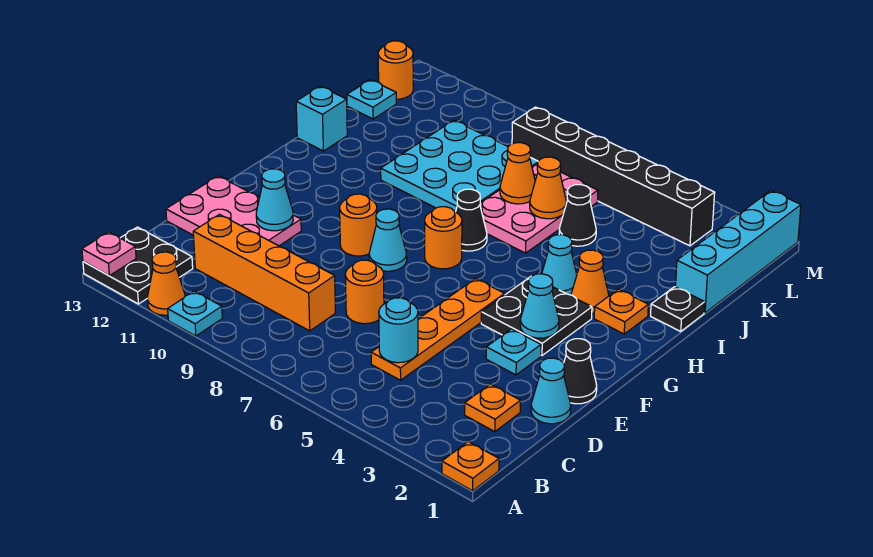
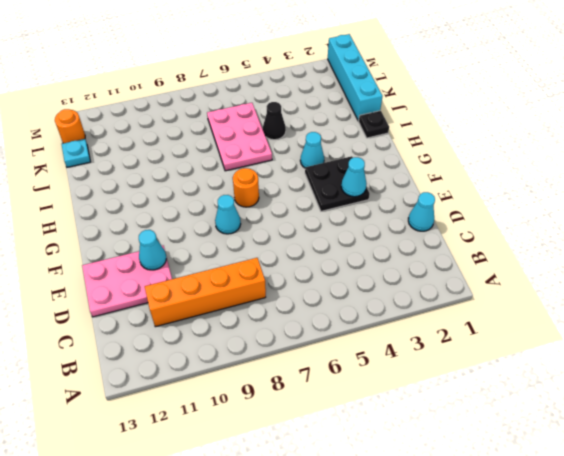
none -> orange plate A1 level 1
none -> cyan plate A10 level 1
none -> orange cone A11 level 1
none -> black plate A12:B13 level 1

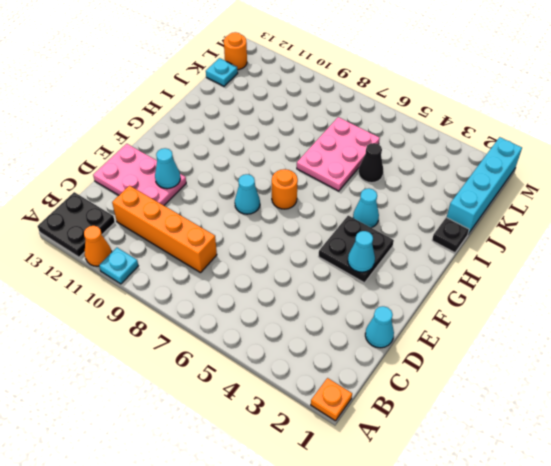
none -> orange plate C2 level 1
none -> orange plate C5:F5 level 1
none -> orange round brick D7 level 1
none -> black cone E1 level 1

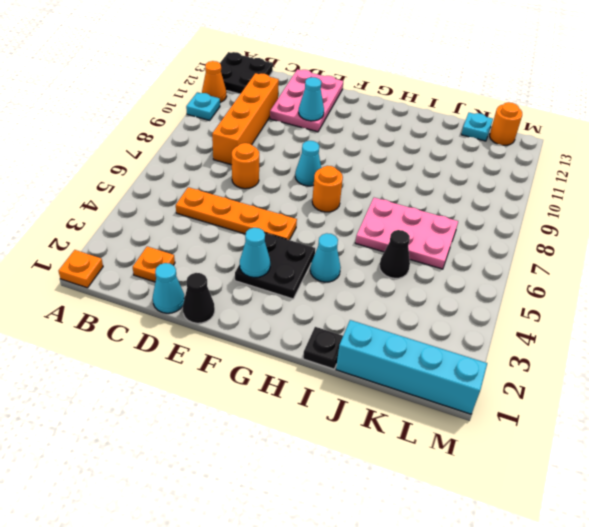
none -> cyan plate E3 level 1
none -> orange round brick F9 level 1
none -> orange plate H2 level 1
none -> orange cone H3 level 1

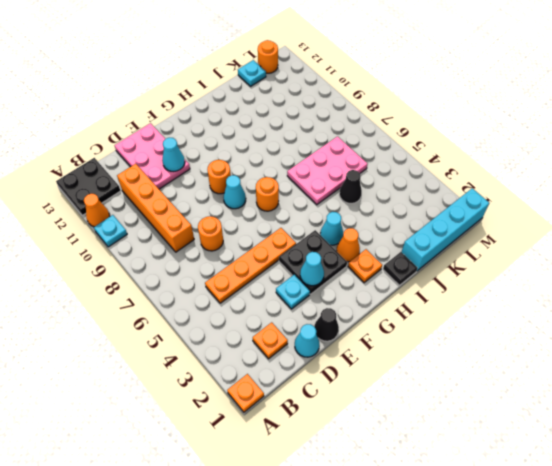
none -> black cone H7 level 1
none -> cyan plate I8:K10 level 1
none -> cyan brick I13 level 1
none -> black brick L3:L8 level 1

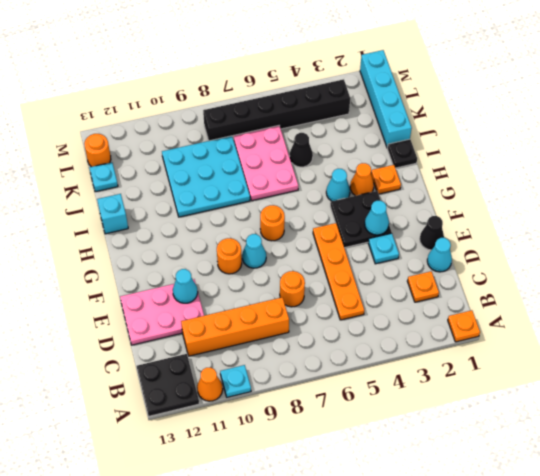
none -> black cone H7 level 1
none -> pink plate A13 level 2
none -> cyan round brick C5 level 2
none -> orange cone J6 level 2

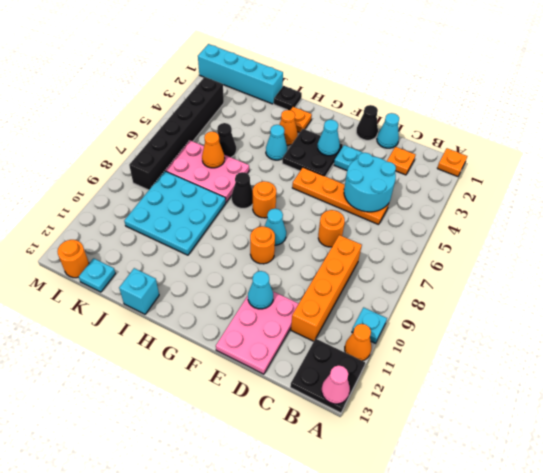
pink cone A13 level 2 -> pink plate A13 level 2
cyan round brick C4:D5 level 2 -> cyan round brick C5 level 2
none -> orange cone J7 level 2

